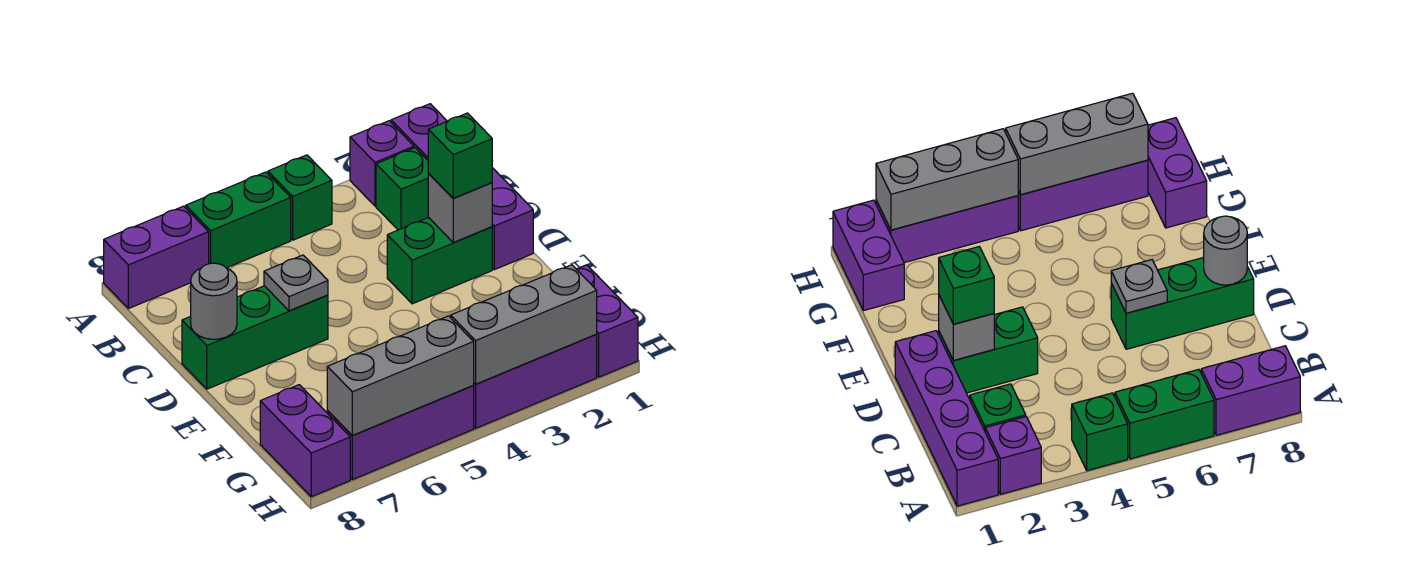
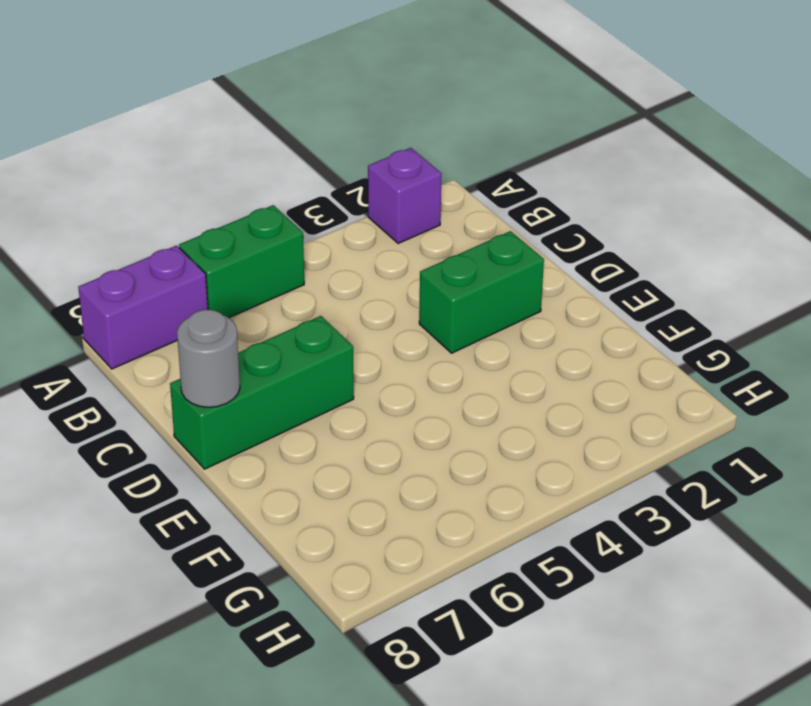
none -> purple brick A1:D1 level 1
none -> green brick A4 level 1
none -> green brick B2 level 1

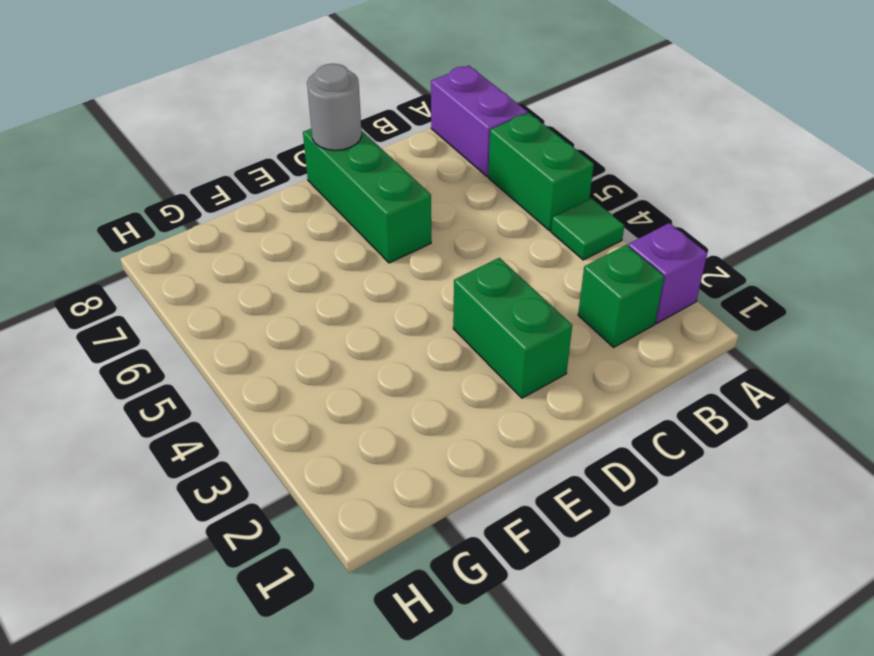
green tile A4 level 1 -> green brick A4 level 1
none -> purple brick A1:D1 level 1
none -> purple brick G1:H1 level 1
none -> purple brick G8:H8 level 1

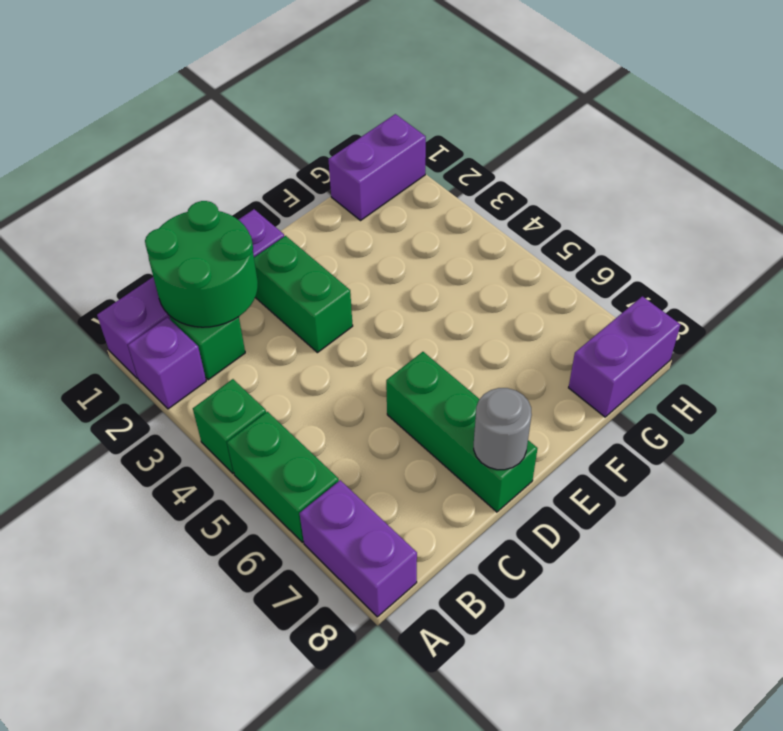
green round brick B1:C2 level 2 -> none
none -> purple brick H2:H4 level 1
none -> purple brick H5:H7 level 1
none -> grey brick D2 level 2

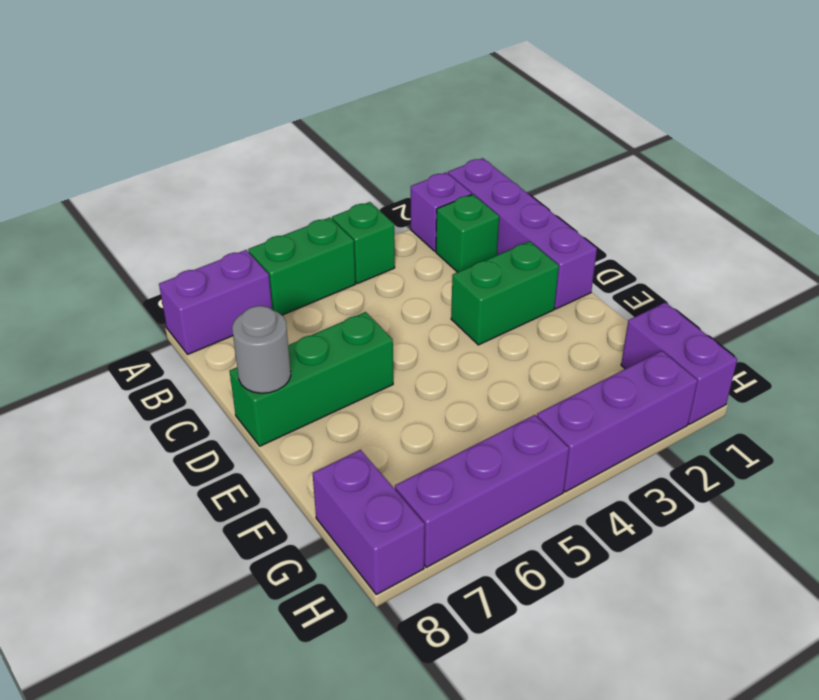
none -> grey brick D2 level 2
none -> grey plate D6 level 2
none -> grey brick H2:H4 level 2

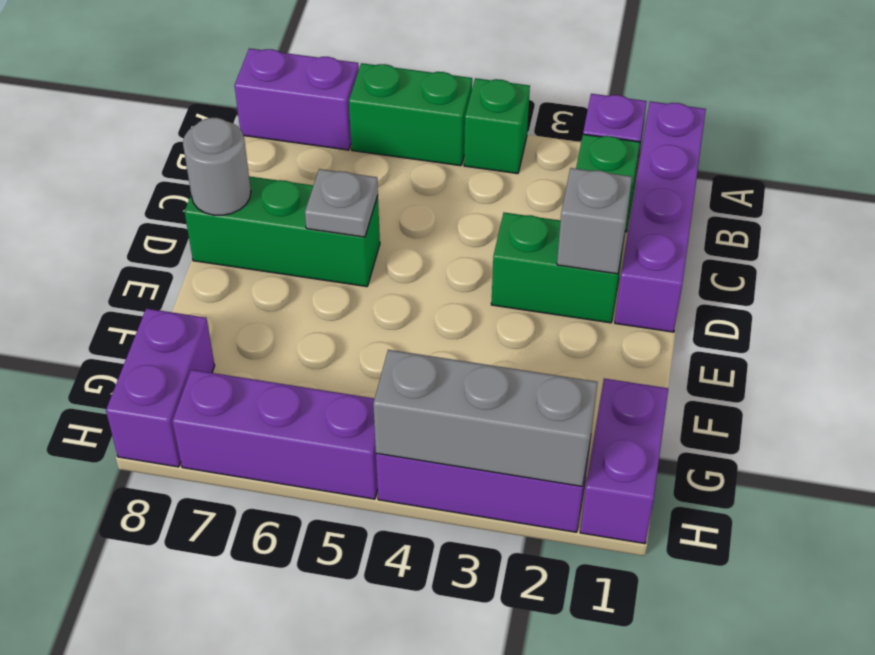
none -> grey brick H5:H7 level 2
none -> green brick D2 level 3

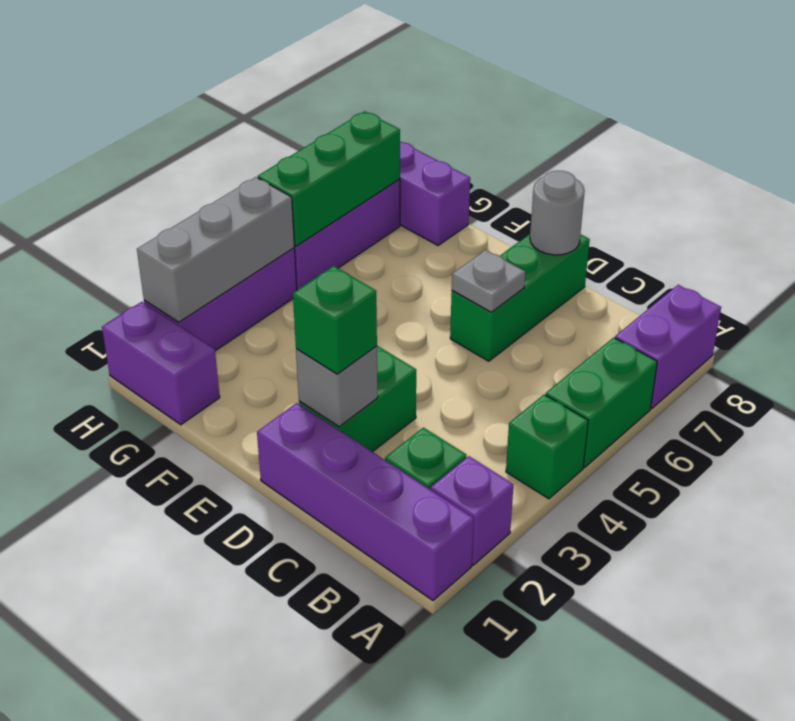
green brick H5:H7 level 2 -> grey brick H5:H7 level 2

